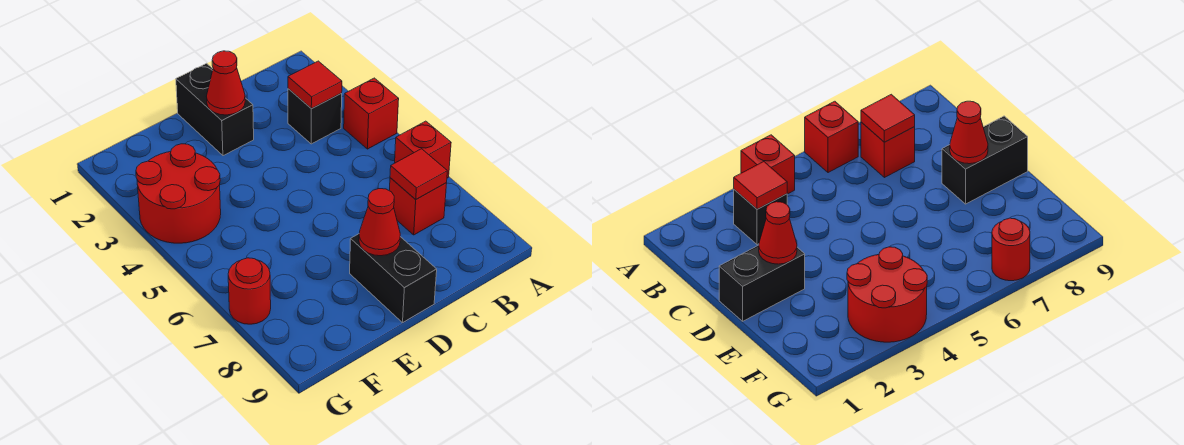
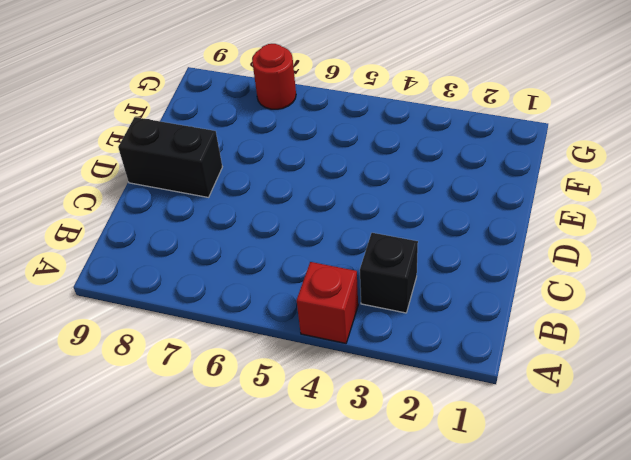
none -> red brick A6 level 1
none -> red brick B7 level 1
none -> black brick D1:D2 level 1

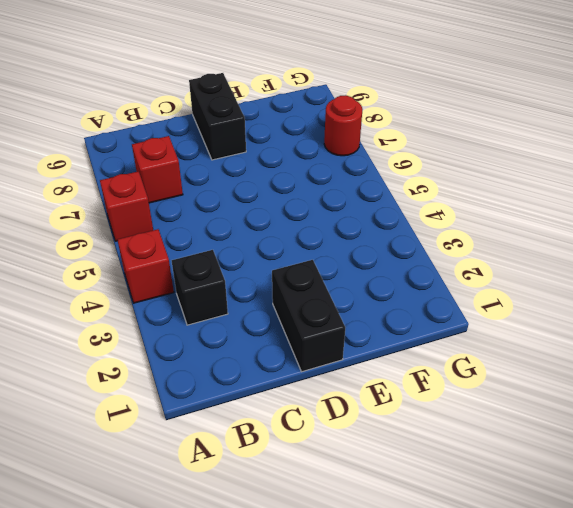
none -> red round brick F3:G4 level 1
none -> red tile B3 level 2
none -> red tile B7 level 2

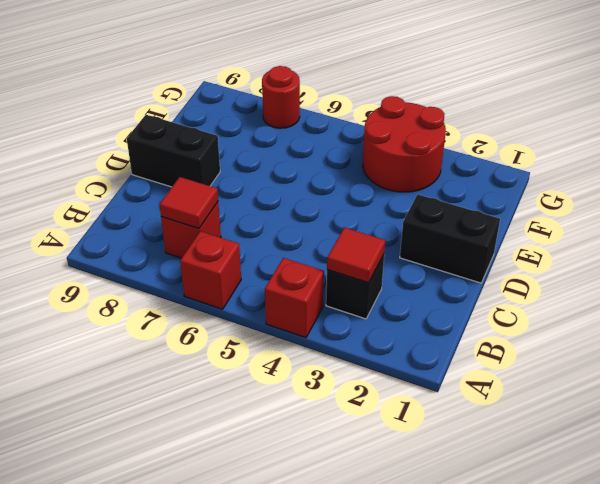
none -> red cone D2 level 2
none -> red cone D8 level 2

